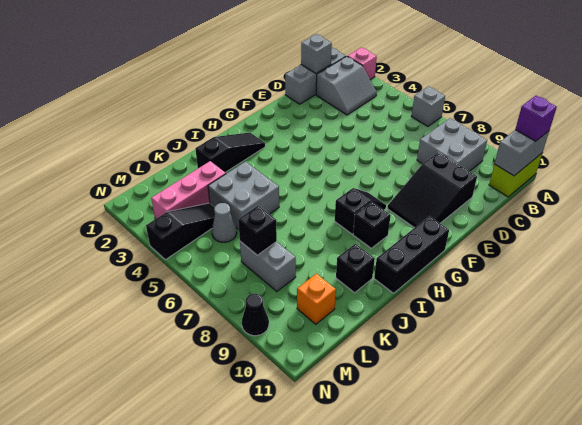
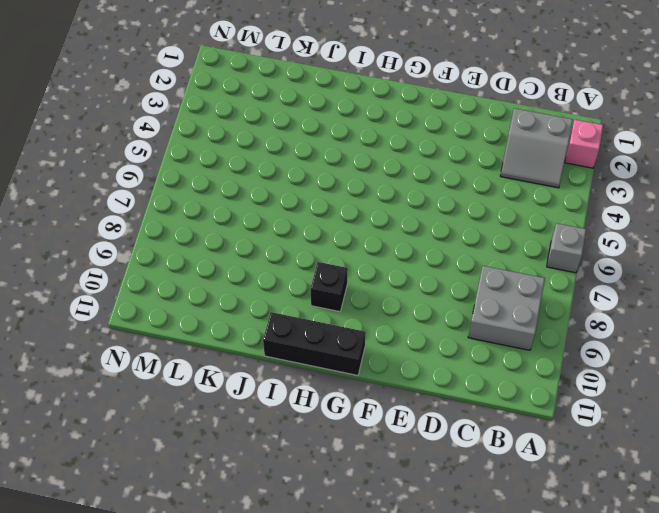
none -> lime brick A11:B11 level 1
none -> grey brick B1:D1 level 1
none -> black slope D9:F10 level 1 top D

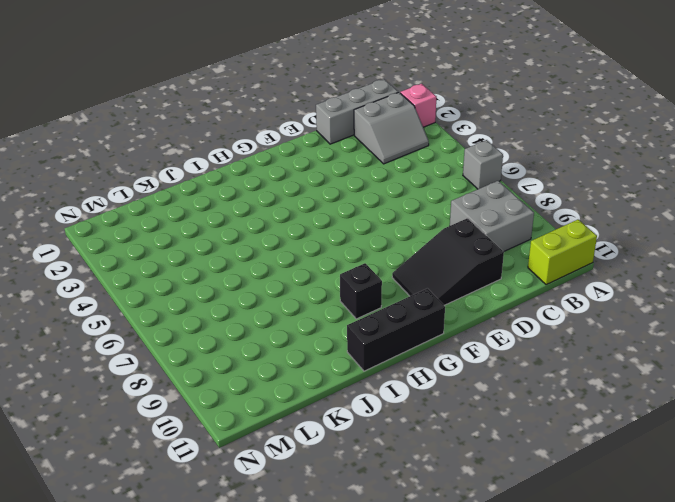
none -> black slope G8:H8 level 1 top H
none -> black slope H2:J2 level 1 top J
none -> grey brick J4:K5 level 1

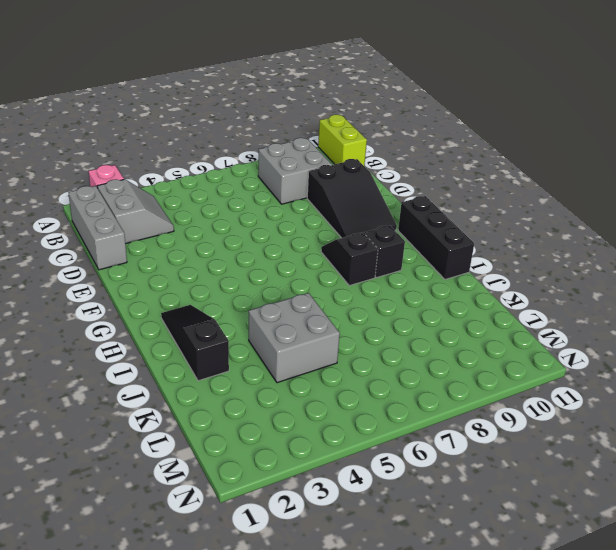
none -> grey brick A6 level 1
none -> black brick J10 level 1
none -> pink brick K3:M3 level 1

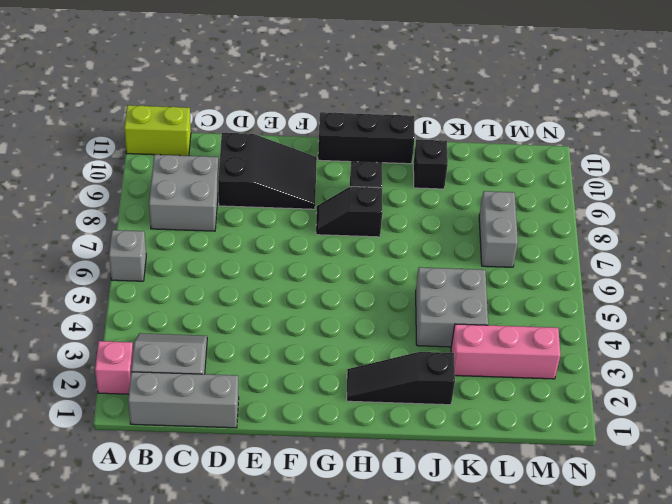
none -> black slope L4:N4 level 1 top N
none -> grey cone L5 level 1
none -> orange brick L10 level 1

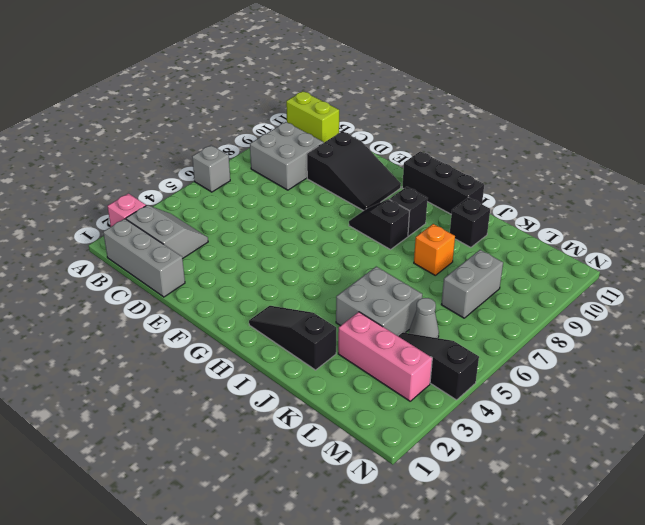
orange brick J8 level 1 -> orange brick L10 level 1
none -> black cone N9 level 1
none -> grey brick A11:B11 level 2
none -> grey brick C1 level 2

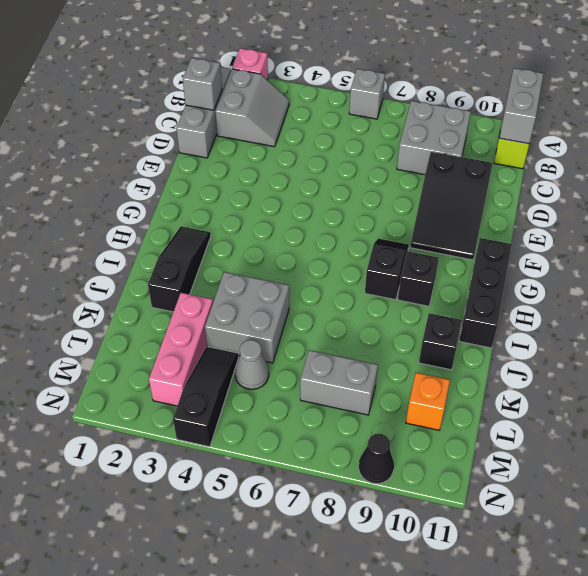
none -> black brick L7 level 2
none -> purple brick A11 level 3

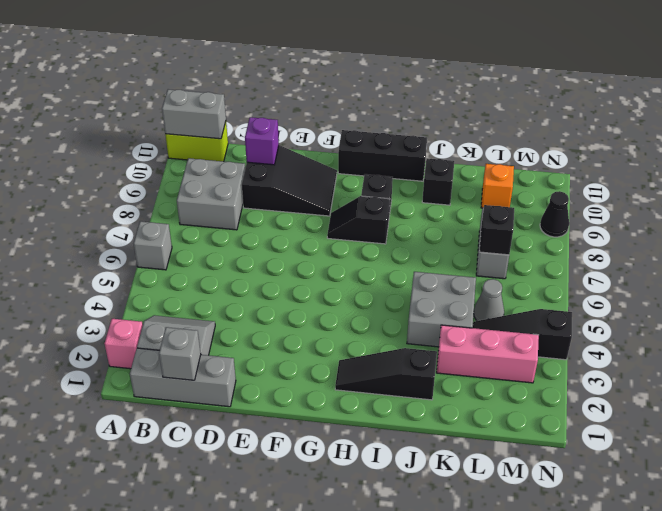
purple brick D10 level 2 -> purple brick A11 level 3

